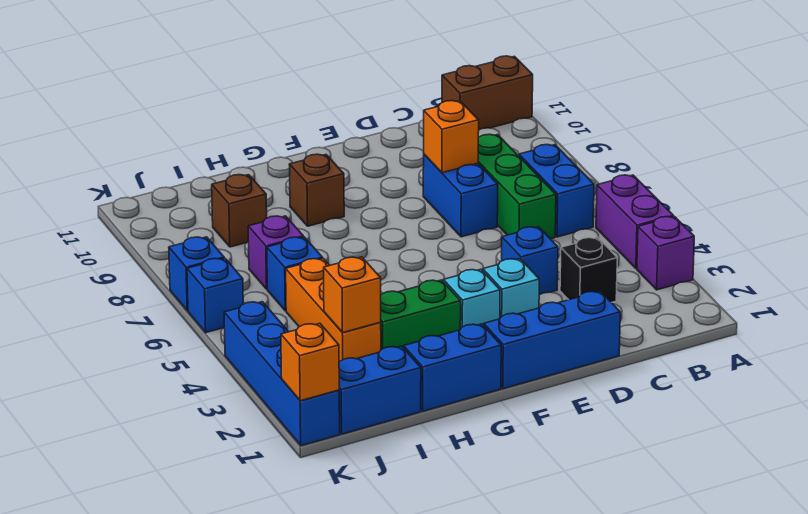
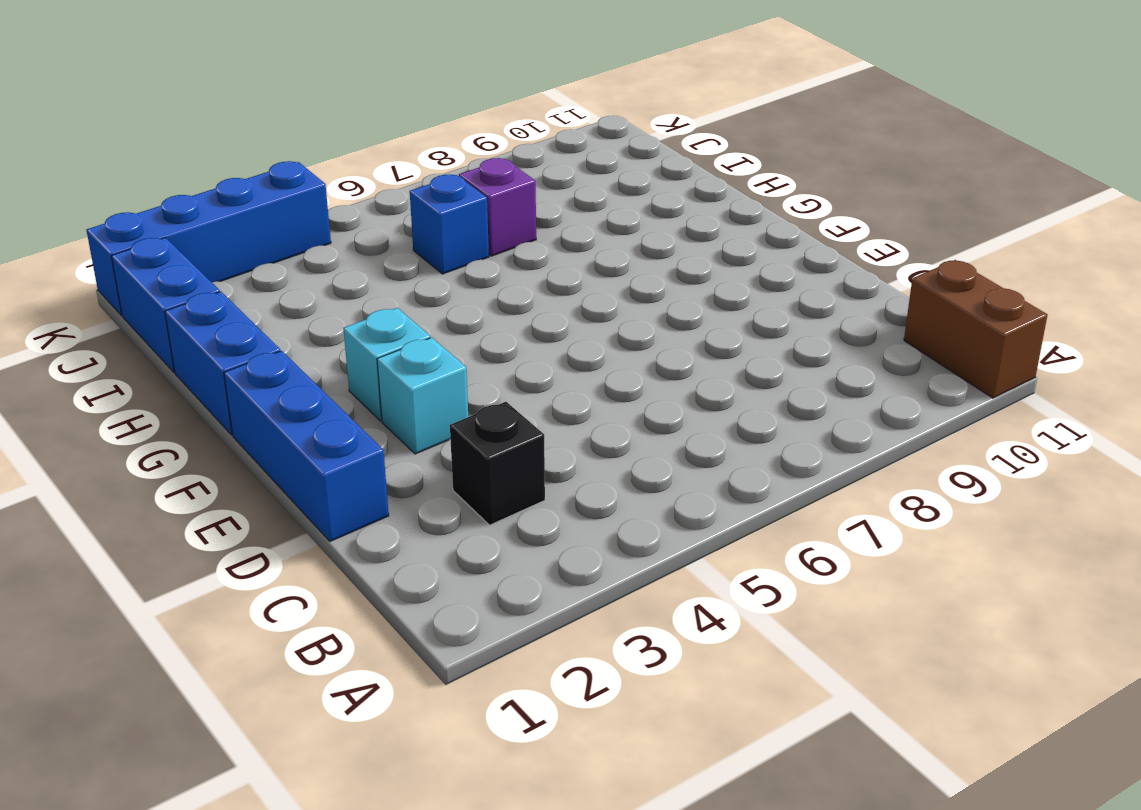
none -> purple brick A3 level 1
none -> purple brick A4:A5 level 1
none -> blue brick B6:B7 level 1

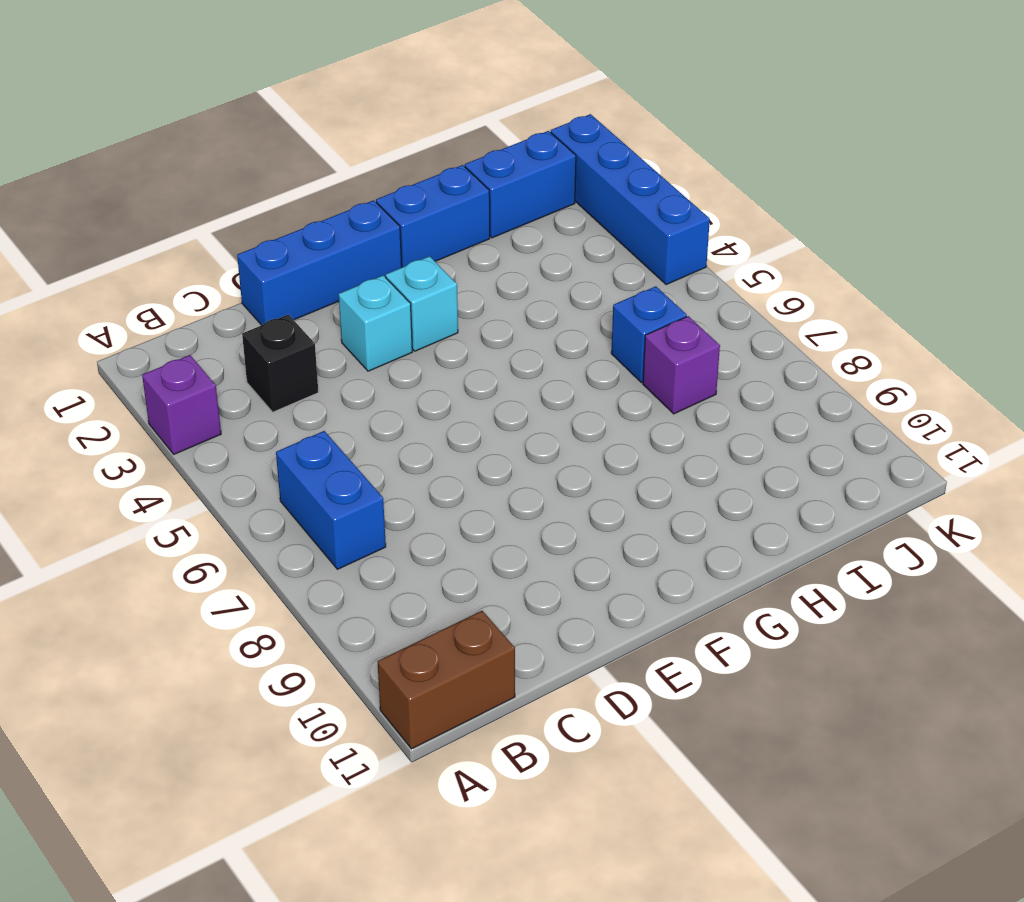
none -> purple brick A4:A5 level 1
none -> green brick C6:C8 level 1
none -> blue brick D4 level 1

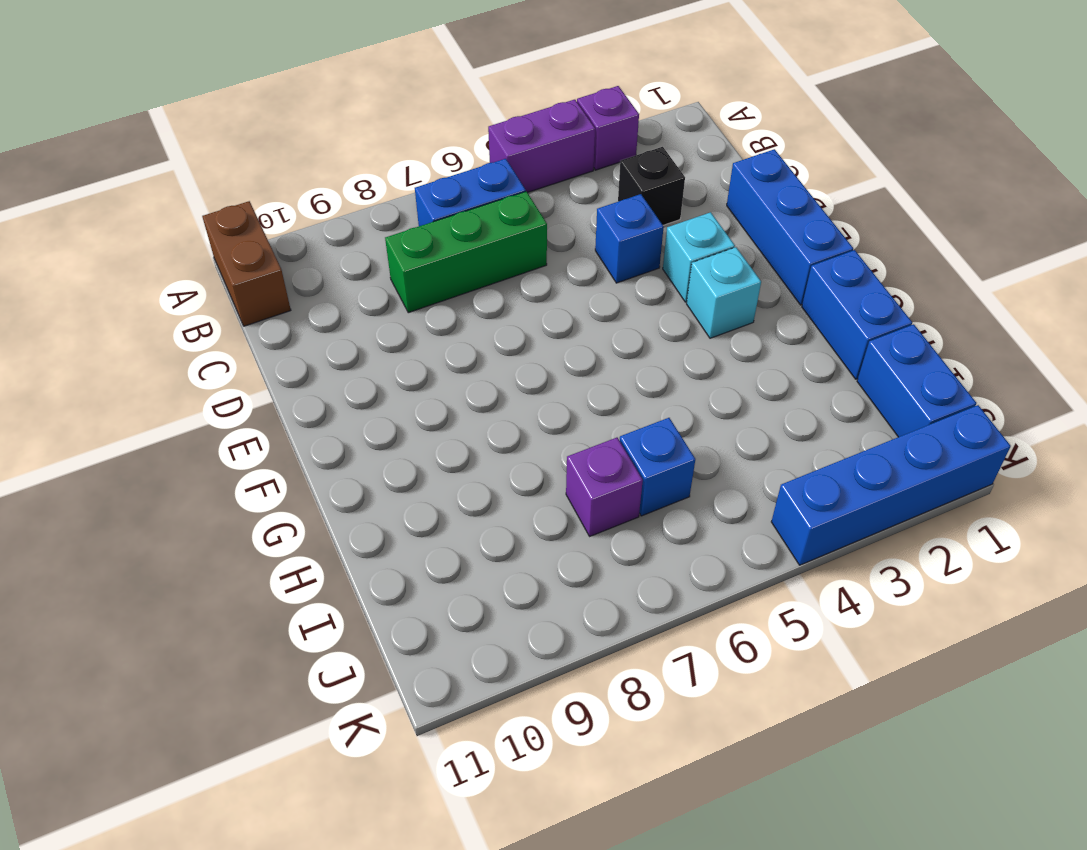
none -> blue brick D7:D8 level 1
none -> green brick G3:H3 level 1
none -> brown brick G9 level 1

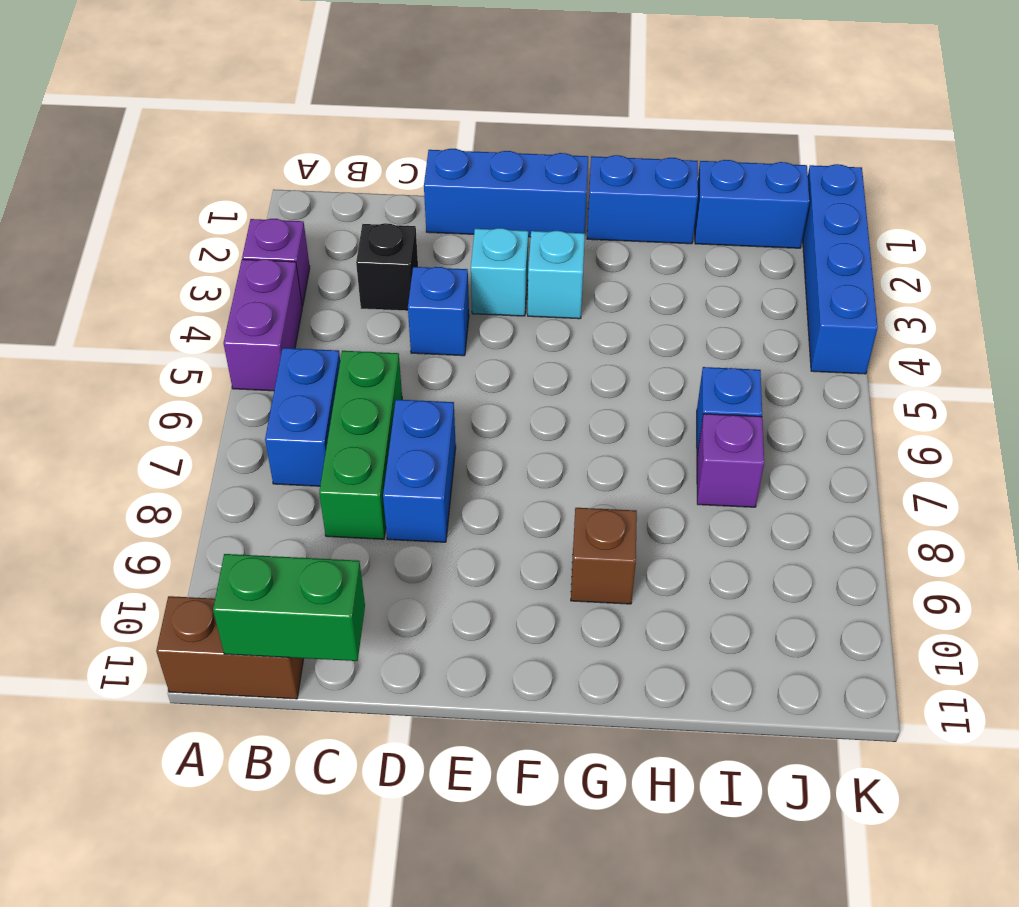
green brick B11:C11 level 2 -> green brick G3:H3 level 1
none -> orange brick I3:I5 level 1
none -> brown brick I9 level 1
none -> blue brick K6 level 1

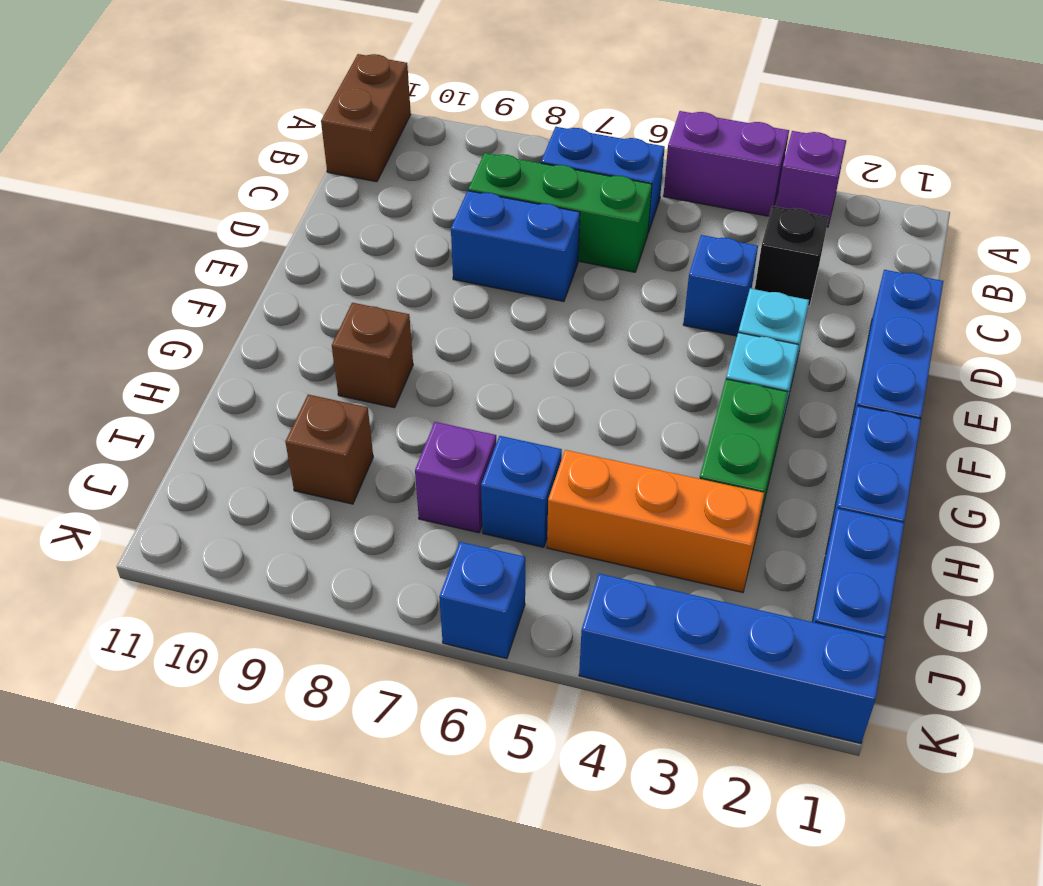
none -> blue brick K7 level 1
none -> orange brick D8 level 2
none -> orange brick I3 level 2

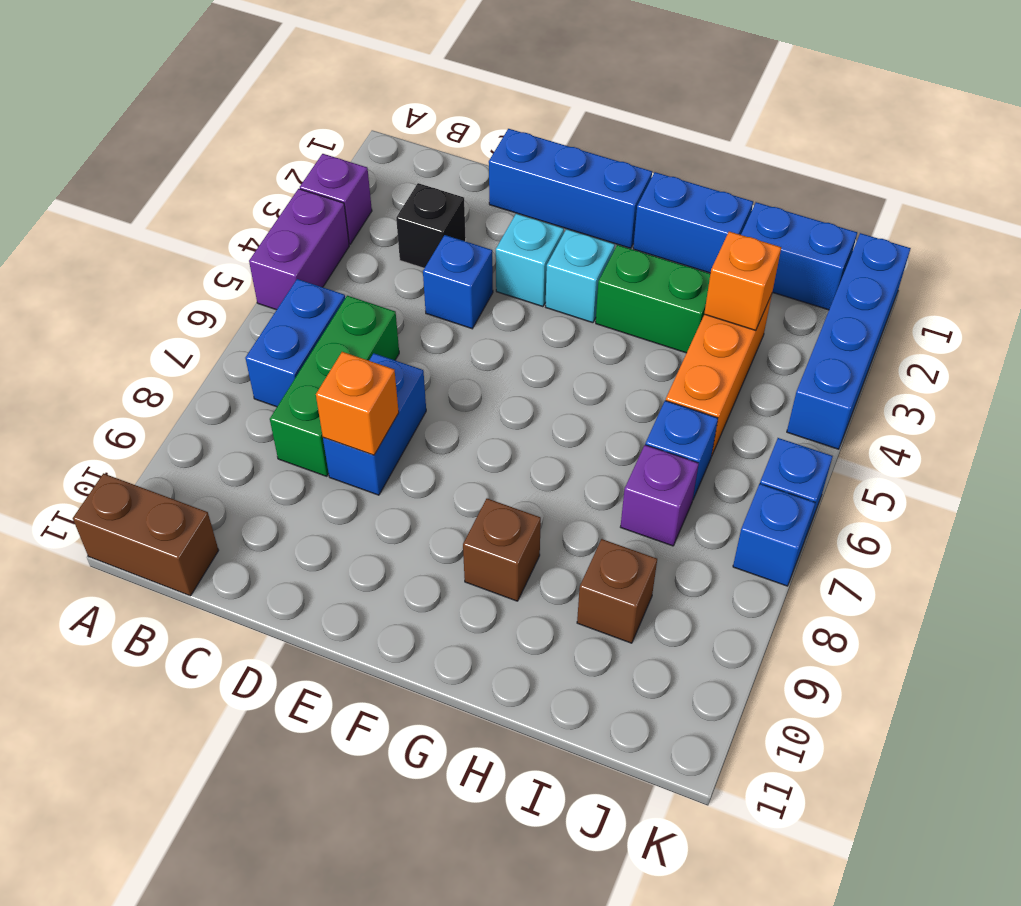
none -> orange brick K1 level 2

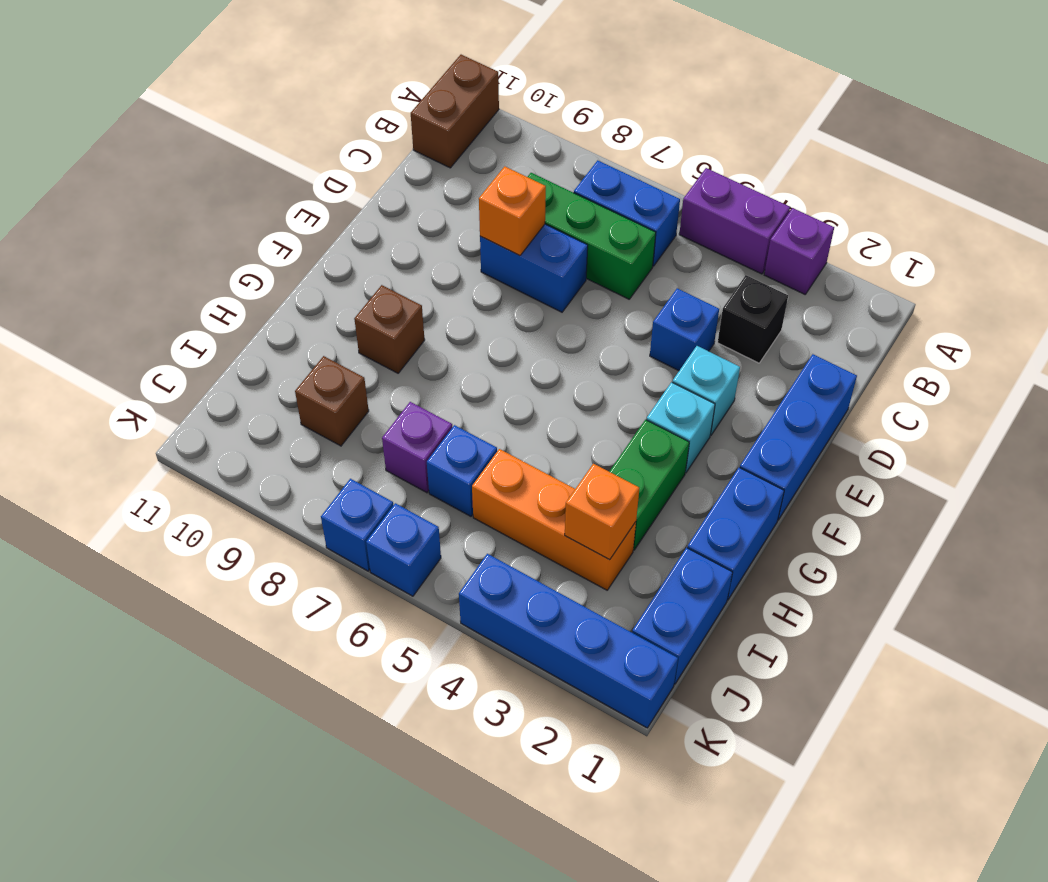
none -> orange brick K1 level 2

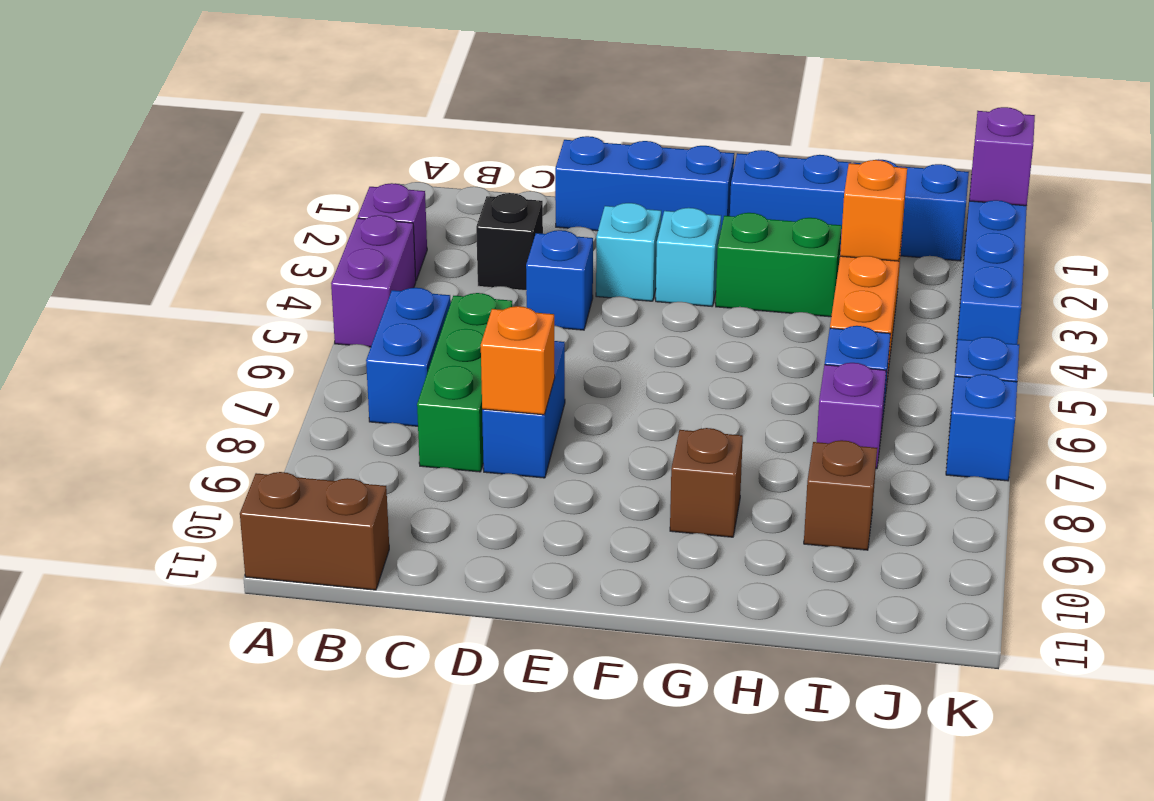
purple brick K1 level 2 -> orange brick K1 level 2

